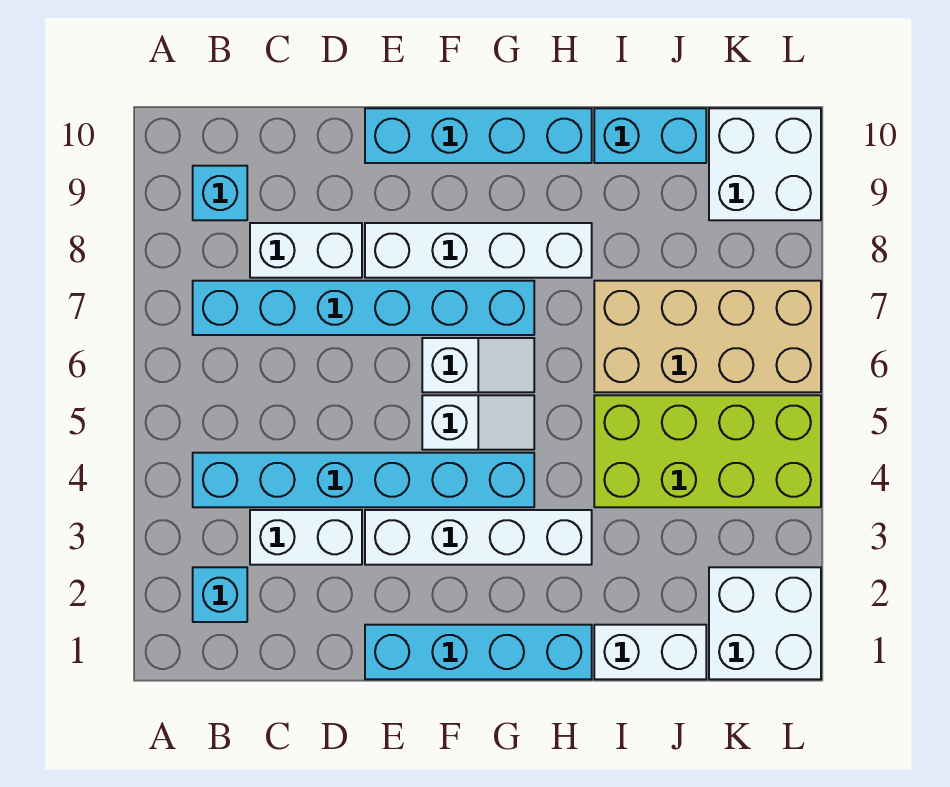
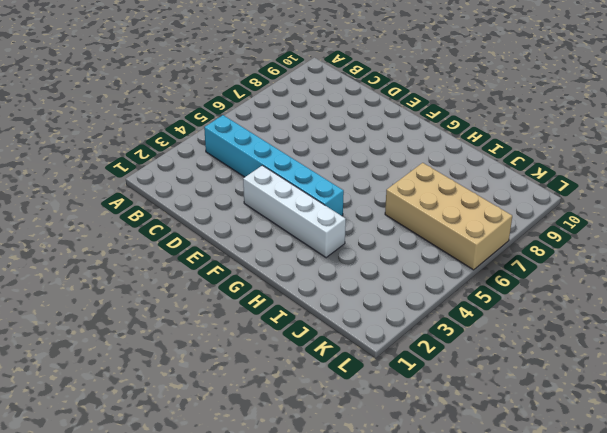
none -> cyan brick B2 level 1
none -> cyan brick B7:G7 level 1
none -> cyan brick B9 level 1

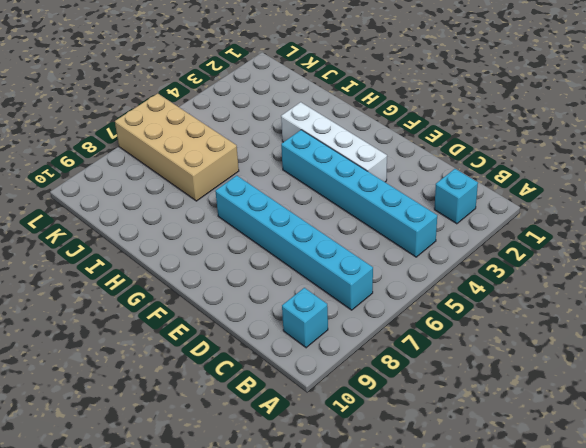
none -> white brick C3:D3 level 1
none -> white brick C8:D8 level 1
none -> cyan brick E1:H1 level 1

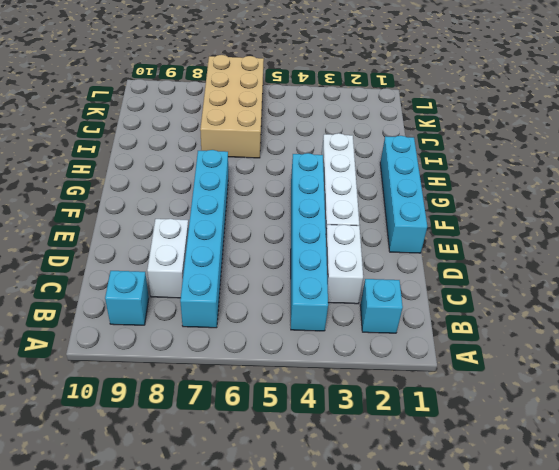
none -> white brick E8:H8 level 1
none -> cyan brick E10:H10 level 1
none -> white slope F5:G5 level 1 top F

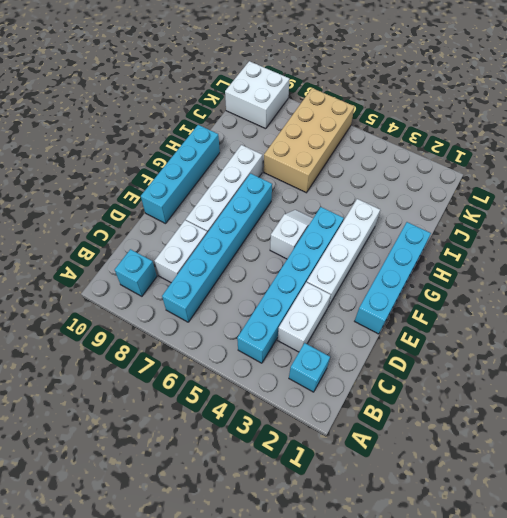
none -> white slope F6:G6 level 1 top F
none -> white brick I1:J1 level 1
none -> lime brick I4:L5 level 1

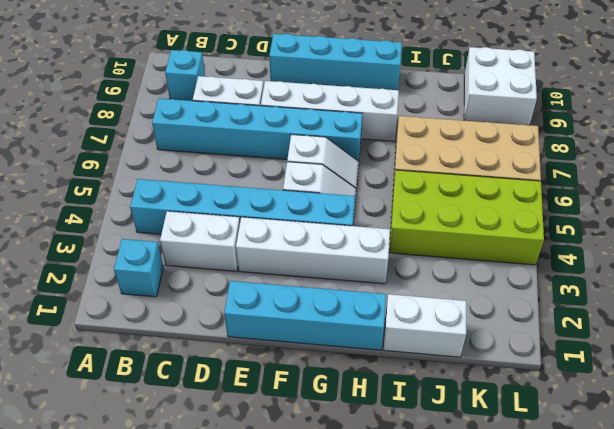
none -> cyan brick I10:J10 level 1
none -> white brick K1:L2 level 1

